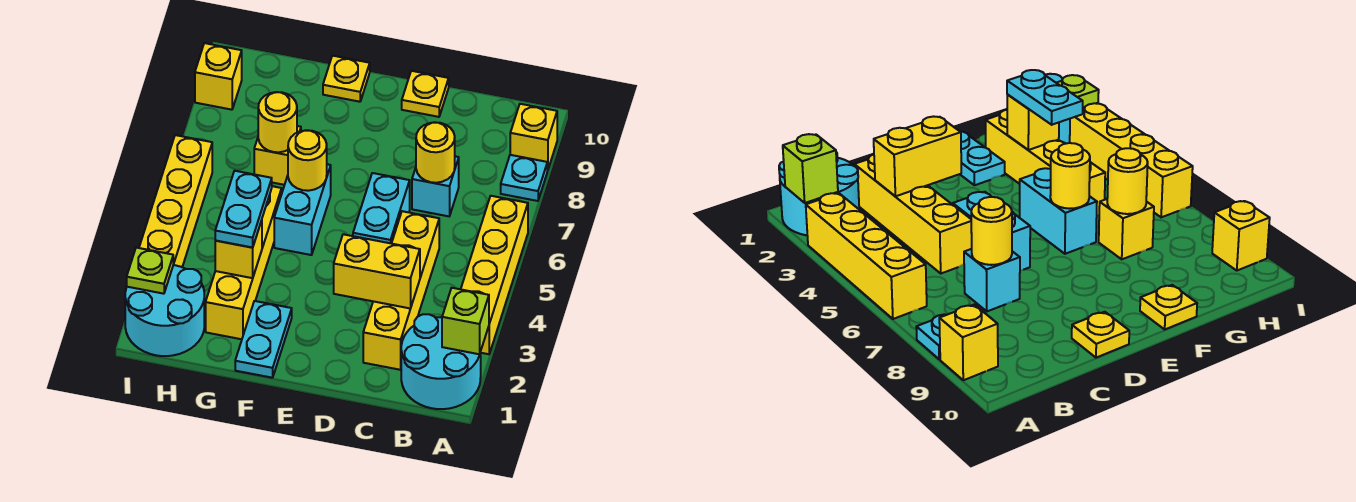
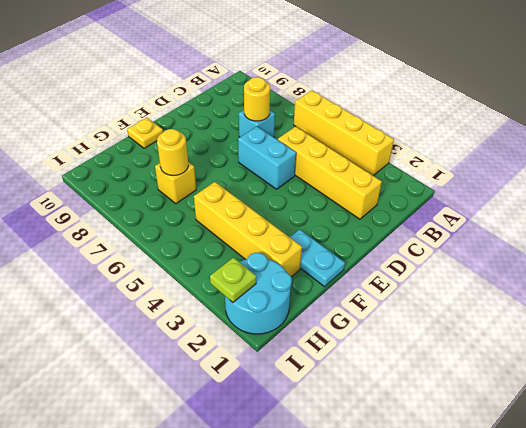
none -> cyan round brick A1:B2 level 1
none -> cyan plate A8 level 1
none -> yellow brick A9 level 1

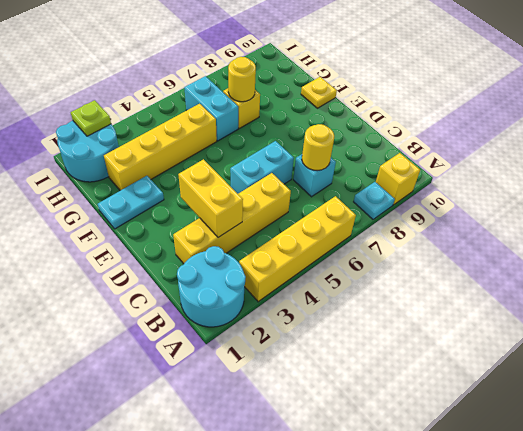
cyan brick G6:H6 level 1 -> cyan brick F5:F6 level 1
none -> yellow plate D10 level 1
none -> yellow brick I3:I6 level 1
none -> yellow brick I9 level 1

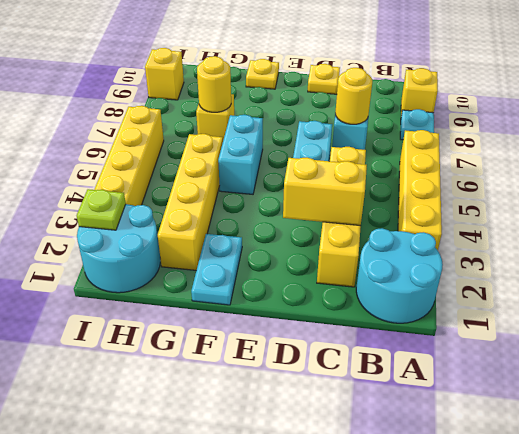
none -> lime brick A2 level 2
none -> yellow round brick F6 level 2
none -> yellow brick G3 level 2

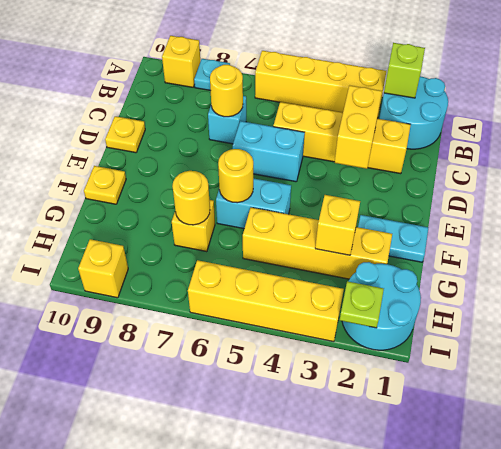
none -> cyan plate G3:G4 level 3

